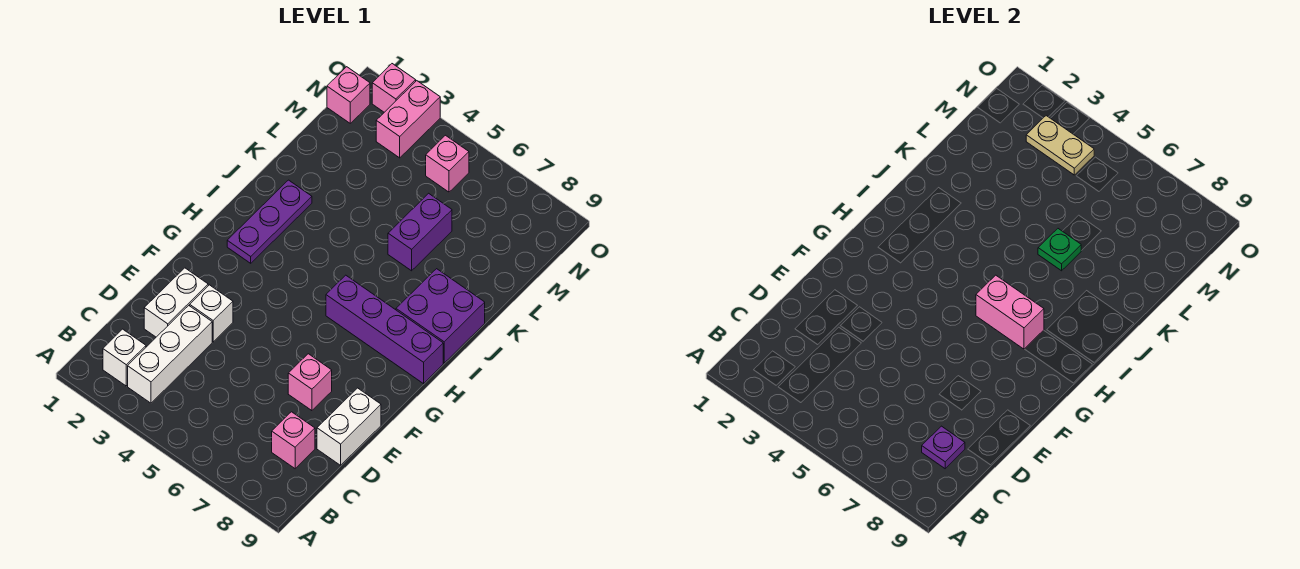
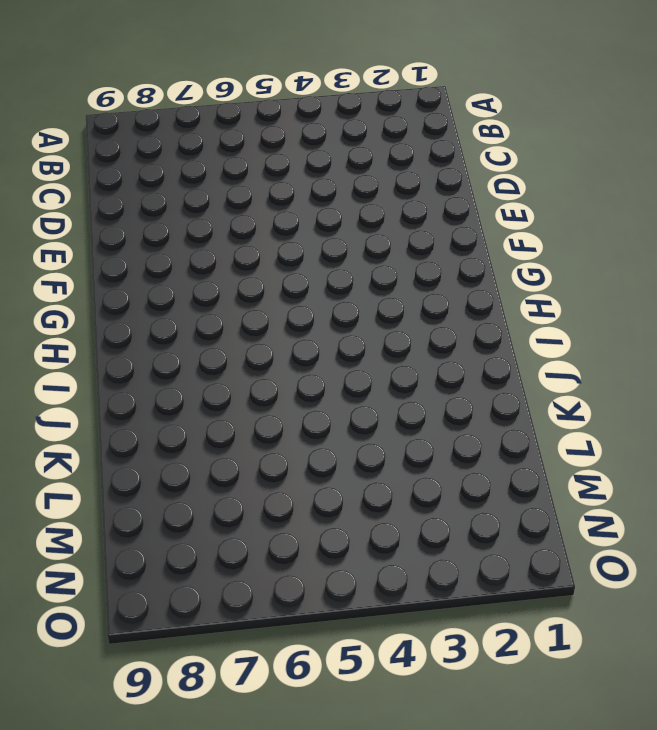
none -> white brick B2 level 1
none -> white brick B3:D3 level 1
none -> pink brick C8 level 1

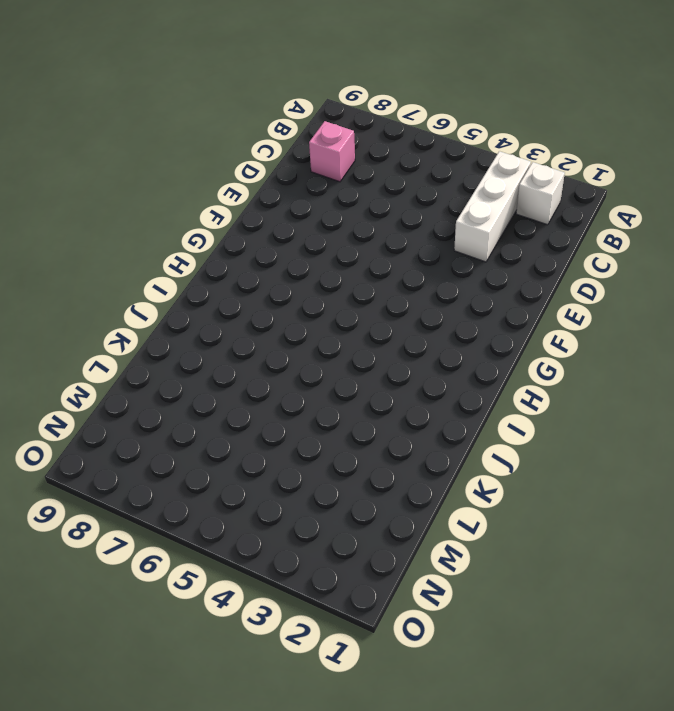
none -> white brick D2:E2 level 1
none -> white brick D9:E9 level 1
none -> white brick E3 level 1

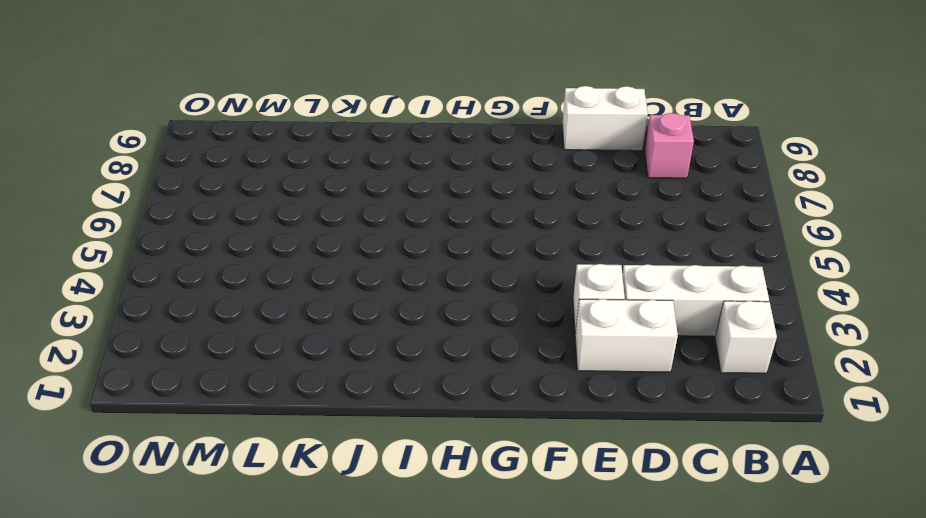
none -> pink brick E7 level 1
none -> purple plate H2:J2 level 1
none -> purple brick H6:H9 level 1

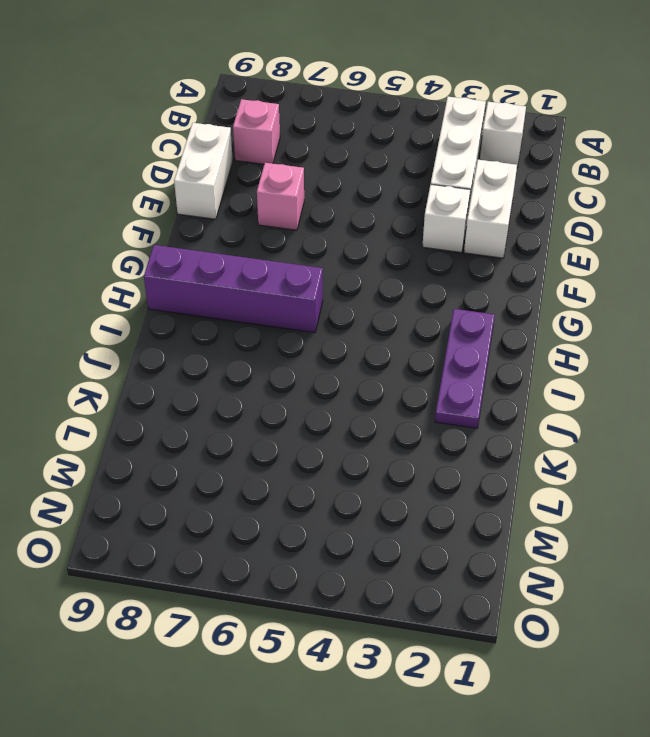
none -> purple brick I8:J9 level 1
none -> purple brick K6:L6 level 1
none -> pink brick N1 level 1

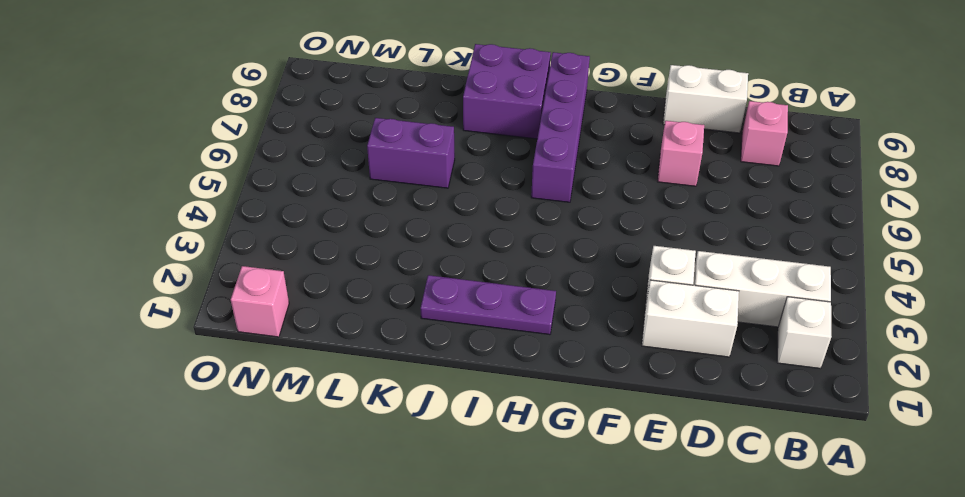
none -> pink brick N3:O3 level 1
none -> pink brick N5 level 1
none -> pink brick O2 level 1

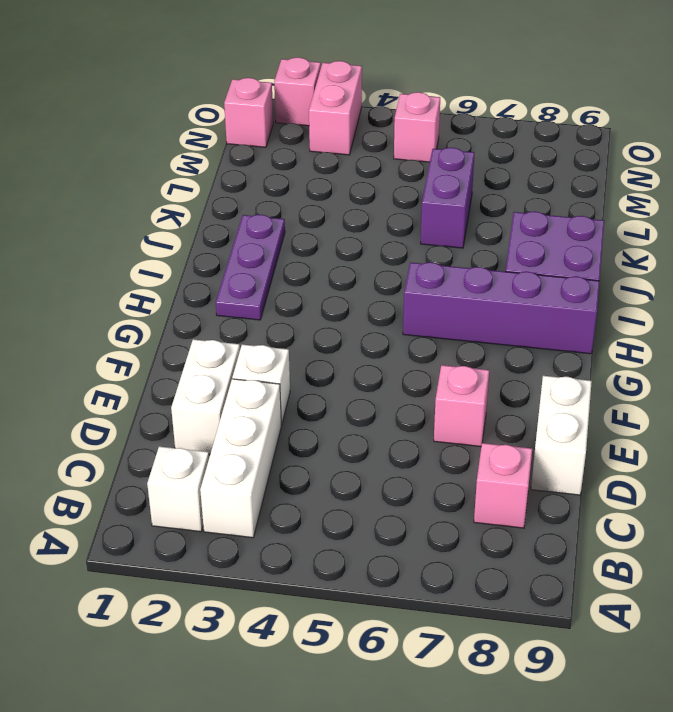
none -> purple plate C8 level 2
none -> pink brick H6:H7 level 2
none -> green plate K6 level 2

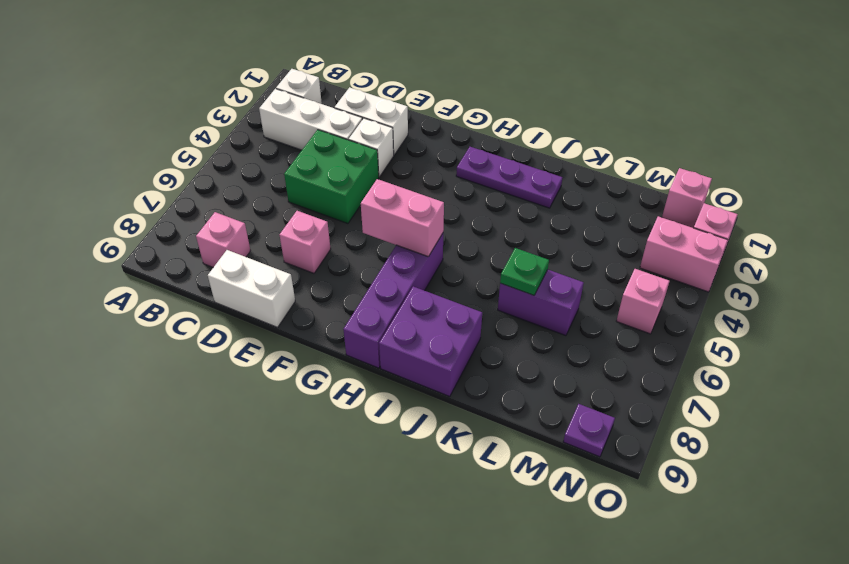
green brick D4:E5 level 1 -> none
pink brick G6:H6 level 2 -> pink brick H6:H7 level 2
purple plate N9 level 1 -> purple plate C8 level 2
none -> tan plate N3:N4 level 2

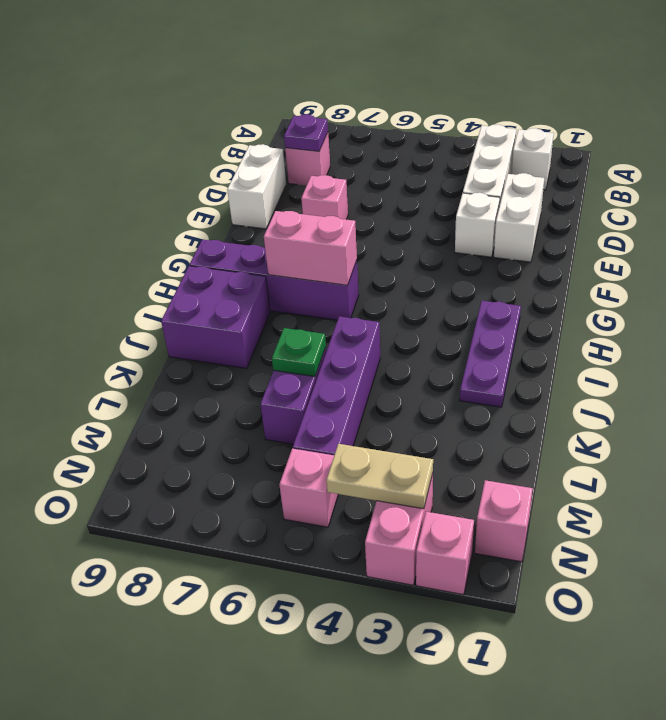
purple brick J5:M5 level 1 -> none

